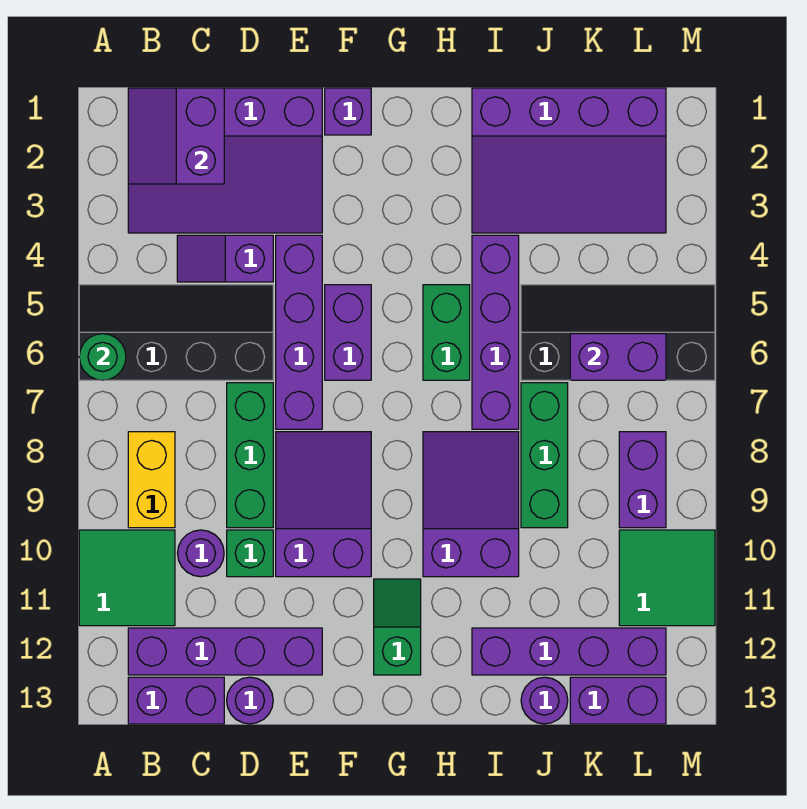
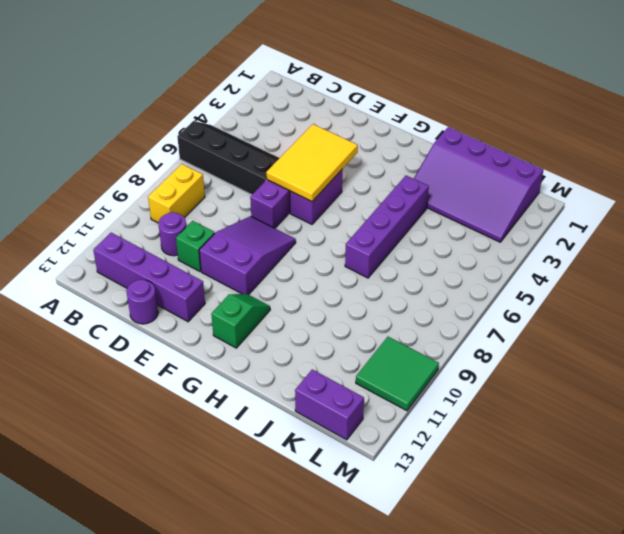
yellow tile E4:F6 level 2 -> none
none -> green tile A10:B11 level 1
none -> purple slope B1:E3 level 1 top 1
none -> purple brick B13:C13 level 1
none -> purple slope C4:D4 level 1 top D

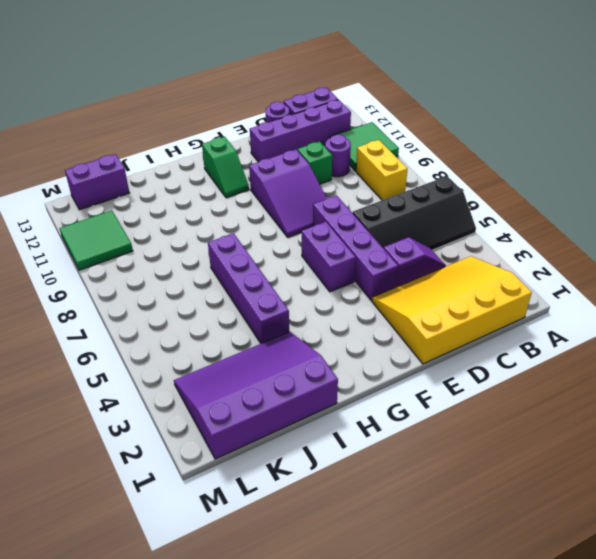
yellow slope B1:E3 level 1 top 1 -> purple slope B1:E3 level 1 top 1
none -> green brick D7:D9 level 1
none -> purple brick F1 level 1
none -> green brick H5:H6 level 1
none -> purple slope H8:I10 level 1 top 10

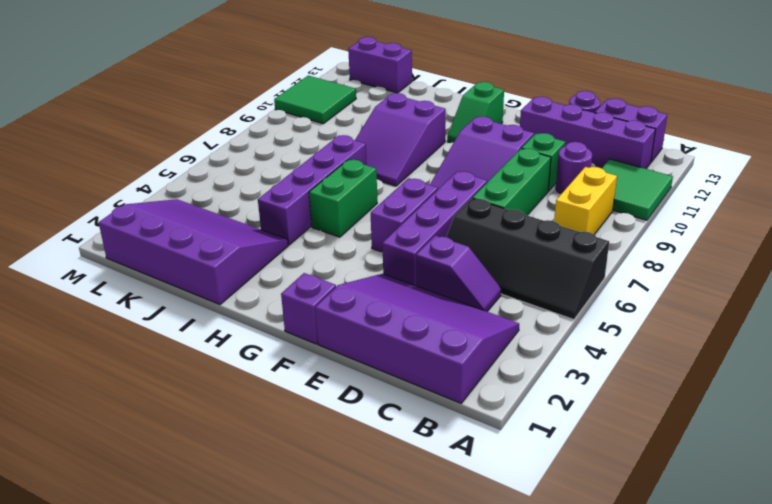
none -> purple brick I12:L12 level 1
none -> black slope J5:M6 level 1 top 6
none -> green brick J7:J9 level 1
none -> purple round brick J13 level 1

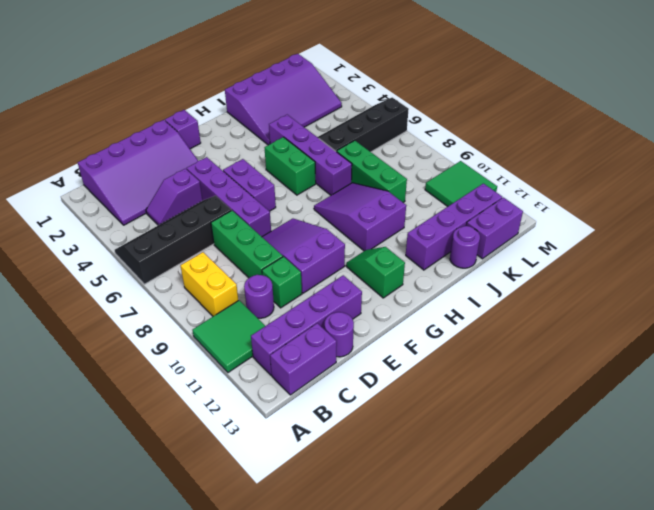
none -> purple brick L8:L9 level 1
none -> green round brick A6 level 2
none -> purple slope B1:C2 level 2 top C
none -> purple brick K6:L6 level 2

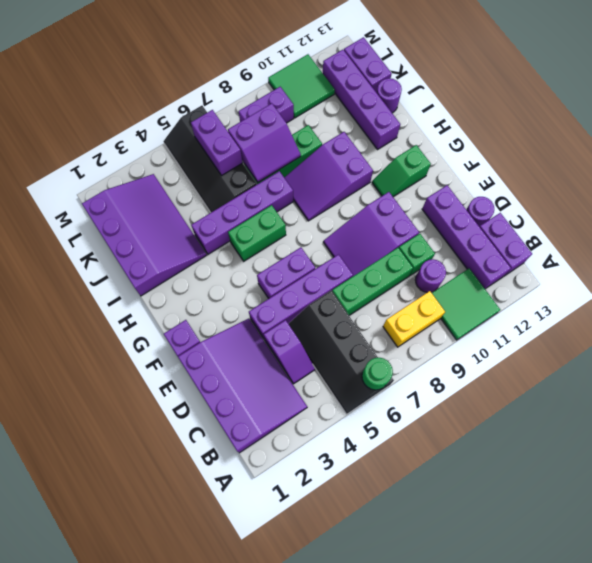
purple slope J7:K8 level 2 top K -> purple slope B1:C2 level 2 top C

